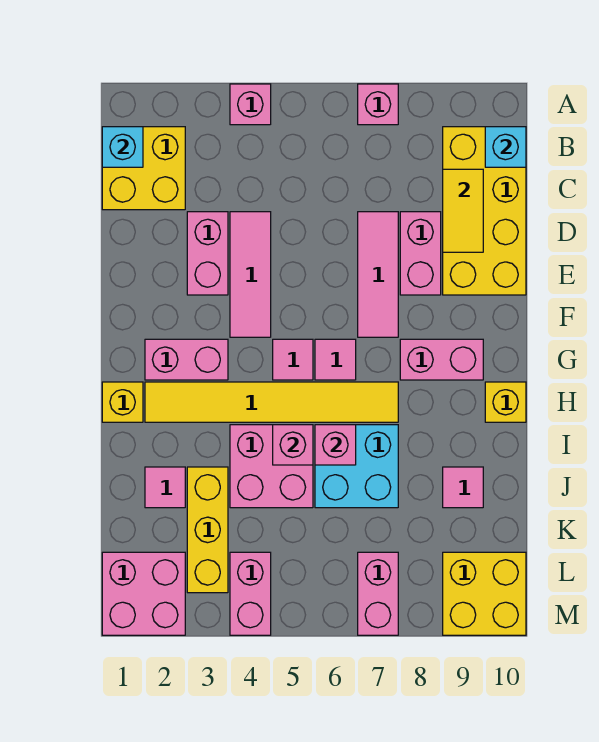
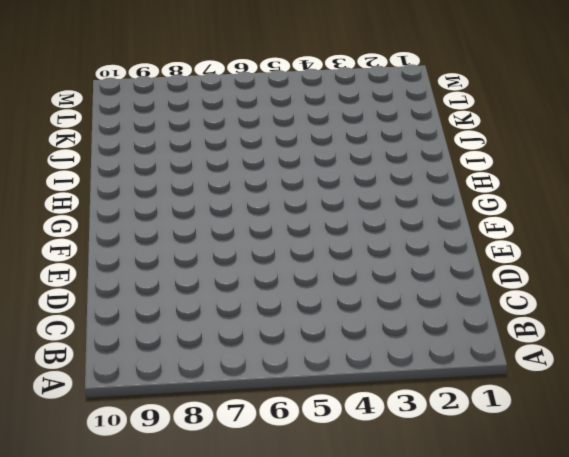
none -> pink brick A4 level 1
none -> pink brick A7 level 1
none -> yellow brick B1:C2 level 1

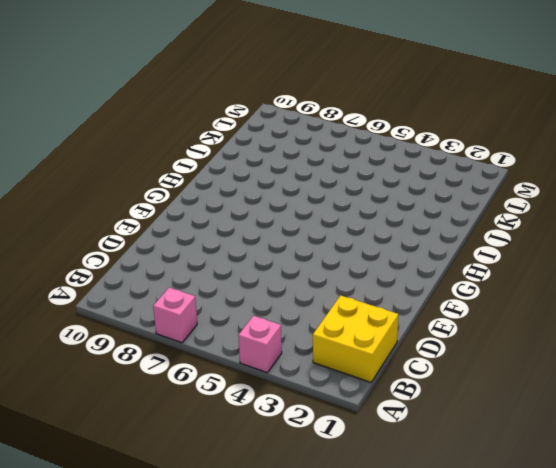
none -> yellow brick B9:E10 level 1
none -> pink brick D3:E3 level 1
none -> pink tile D4:F4 level 1

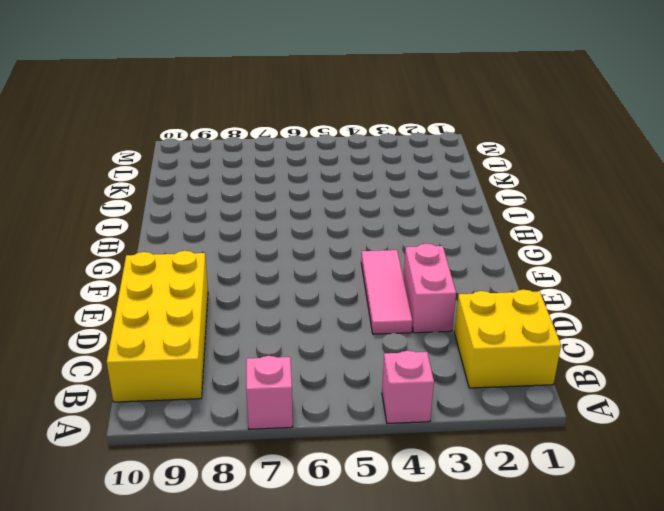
none -> pink tile D7:F7 level 1
none -> pink brick D8:E8 level 1
none -> pink brick G2:G3 level 1

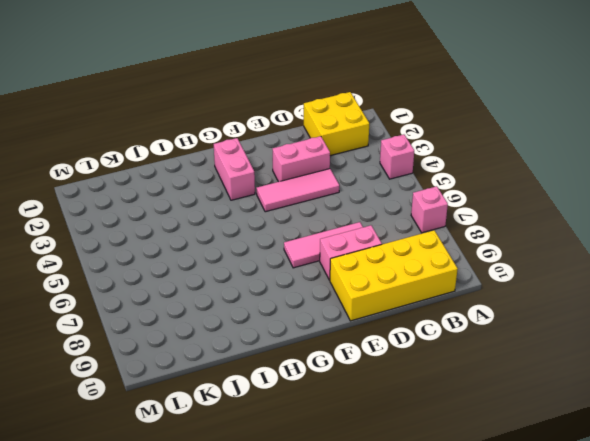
none -> pink tile G5 level 1
none -> pink tile G6 level 1
none -> pink brick G8:G9 level 1

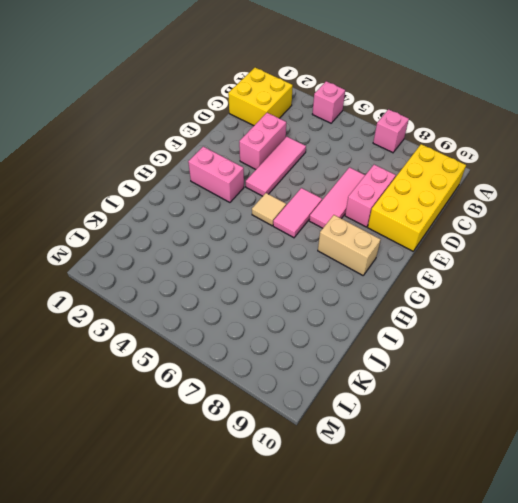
pink tile F6:G6 level 1 -> pink tile G6 level 1
tan tile G5 level 1 -> pink tile G5 level 1
tan brick G8:G9 level 1 -> pink brick G8:G9 level 1
none -> yellow brick H1 level 1
none -> yellow tile H2:H7 level 1
none -> yellow brick H10 level 1

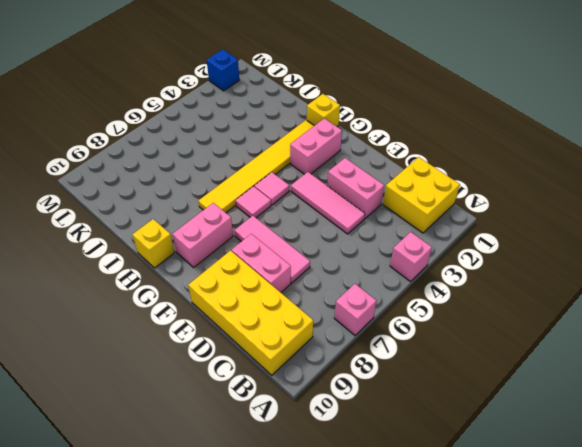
blue brick M2 level 1 -> pink brick L1:M2 level 1
none -> pink brick I4:J5 level 1
none -> cyan brick I6:J7 level 1
none -> pink tile J2 level 1

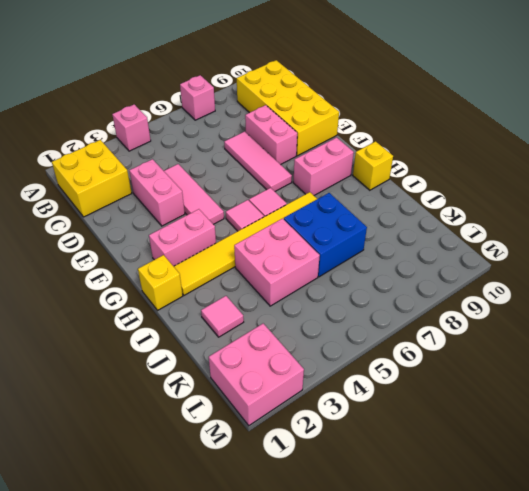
blue brick I6:J7 level 1 -> cyan brick I6:J7 level 1
none -> yellow brick J3:L3 level 1
none -> pink tile J9 level 1
none -> pink brick L4:M4 level 1

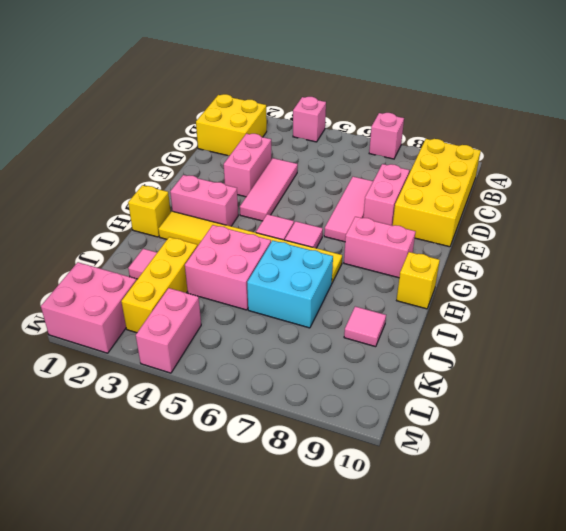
none -> pink brick L7:M7 level 1
none -> yellow brick L9:M10 level 1
none -> cyan brick B1 level 2

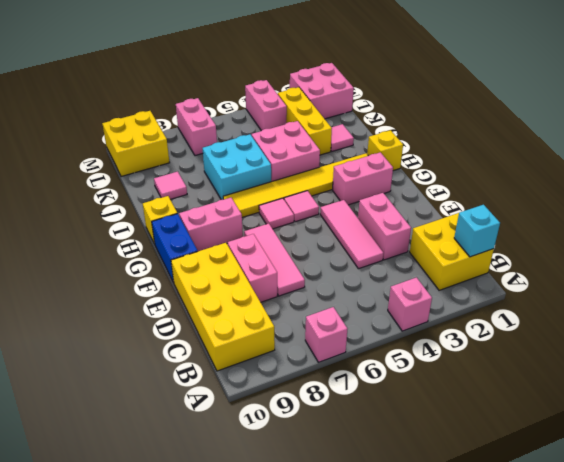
blue brick F10:G10 level 1 -> none
none -> cyan brick B10 level 2
none -> yellow tile C9:D9 level 2
none -> pink brick I5 level 2

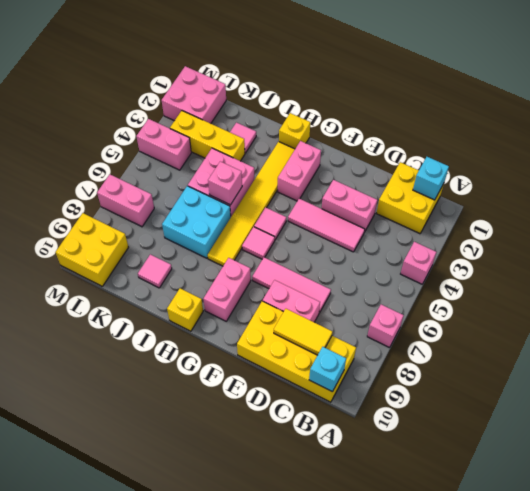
none -> pink brick I6 level 2

